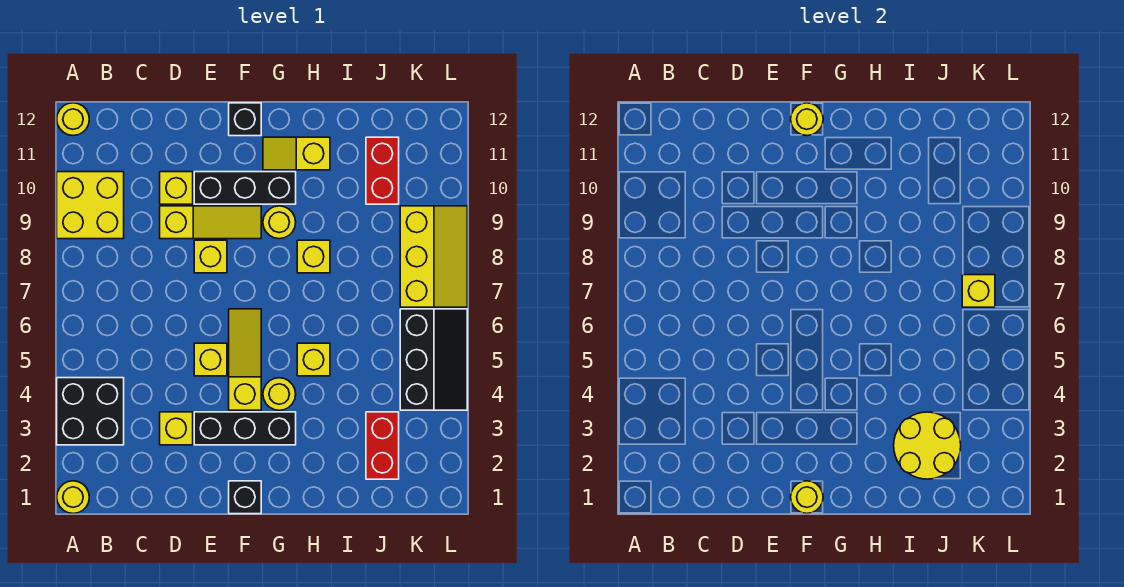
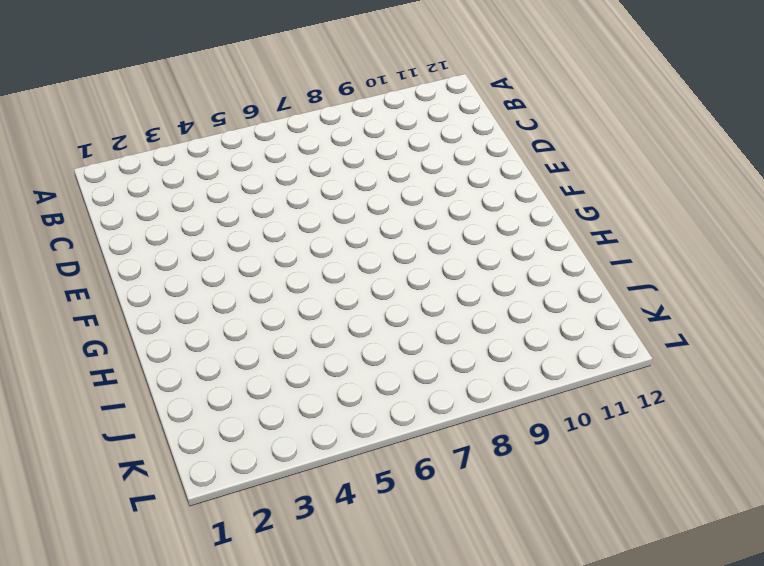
none -> yellow round brick A1 level 1
none -> black brick A3:B4 level 1
none -> yellow brick A9:B10 level 1

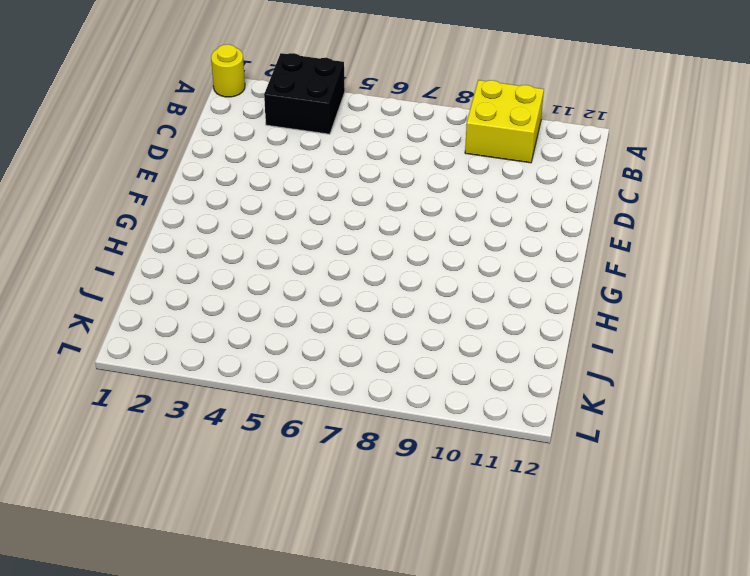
none -> yellow round brick A12 level 1
none -> yellow brick D3 level 1
none -> yellow slope D9:F9 level 1 top D

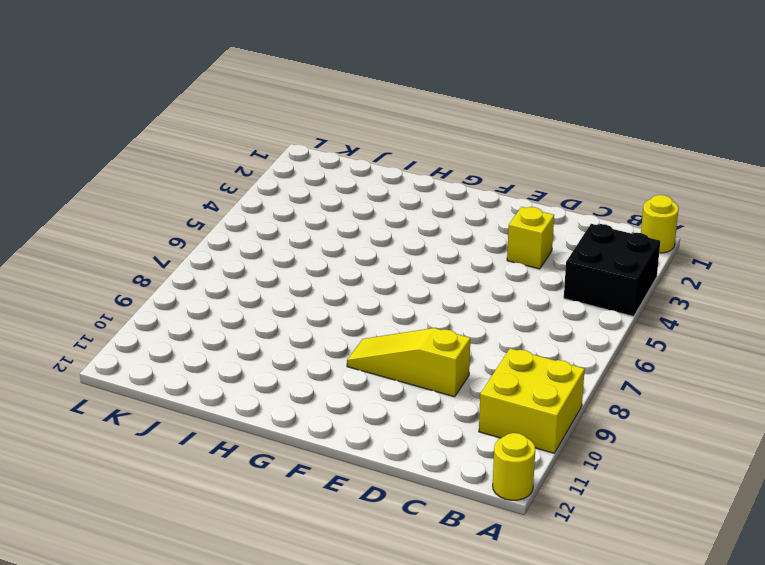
none -> yellow brick D10 level 1
none -> black brick E3:G3 level 1
none -> yellow brick E5 level 1

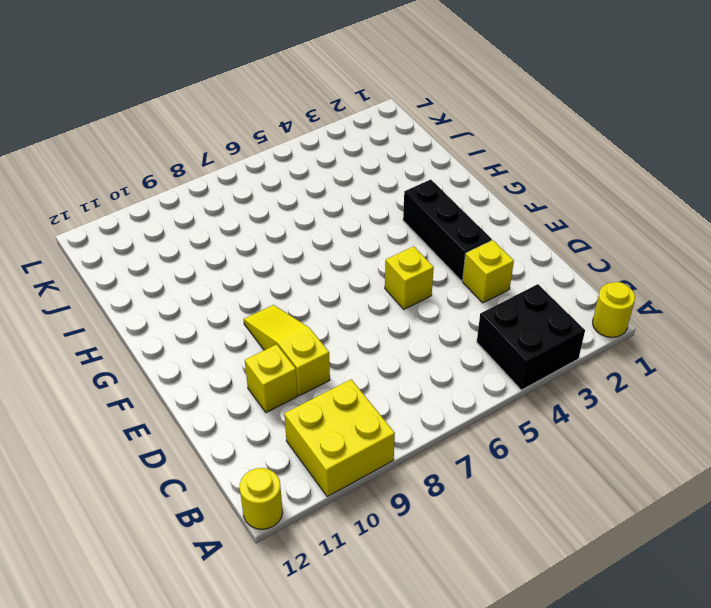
none -> yellow brick E8 level 1
none -> black brick E10:G10 level 1
none -> black brick F1 level 1

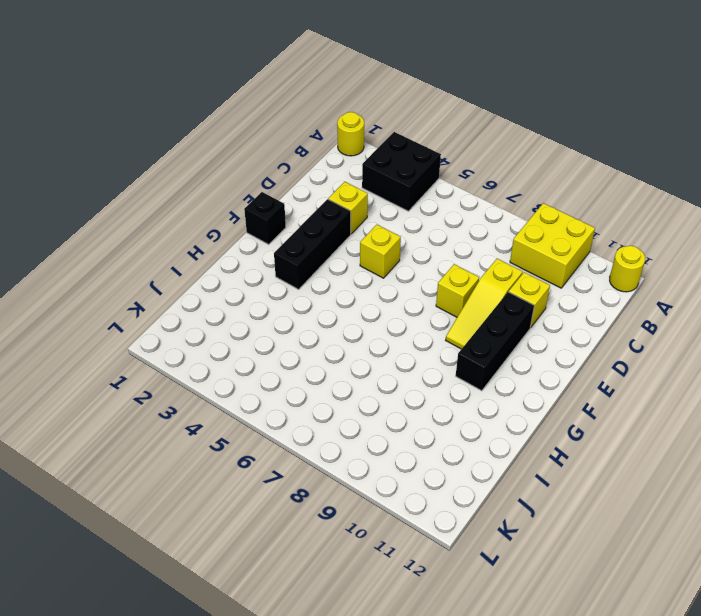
none -> yellow slope F4:F6 level 1 top 4
none -> black brick F12 level 1
none -> yellow round brick G4 level 1

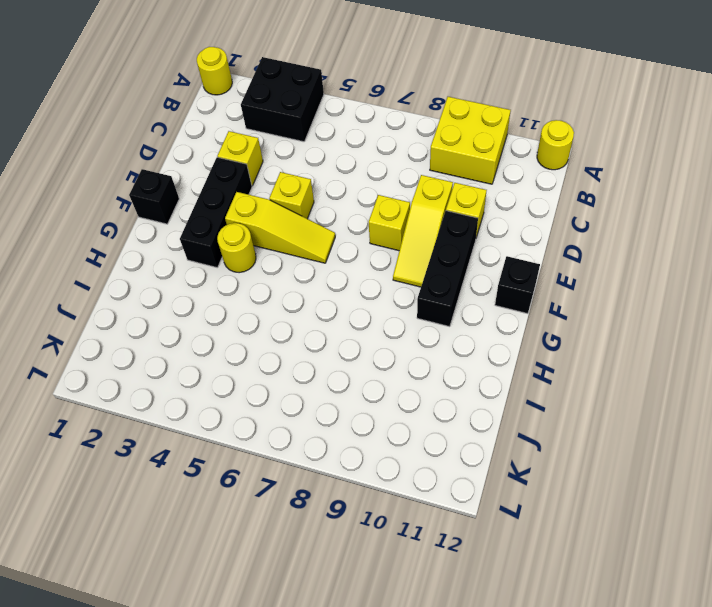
none -> yellow round brick G9 level 1
none -> yellow slope G11:H11 level 1 top H
none -> yellow brick H5 level 1

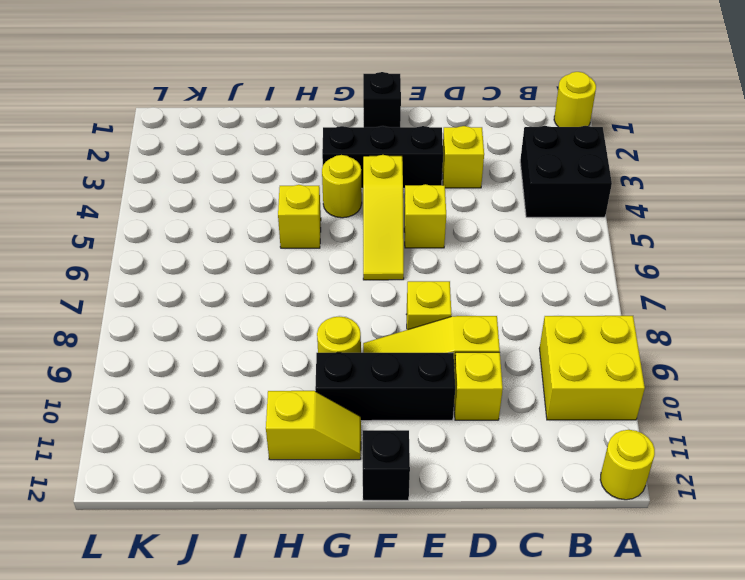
none -> yellow brick H8 level 1
none -> red brick J2:J3 level 1
none -> red brick J10:J11 level 1

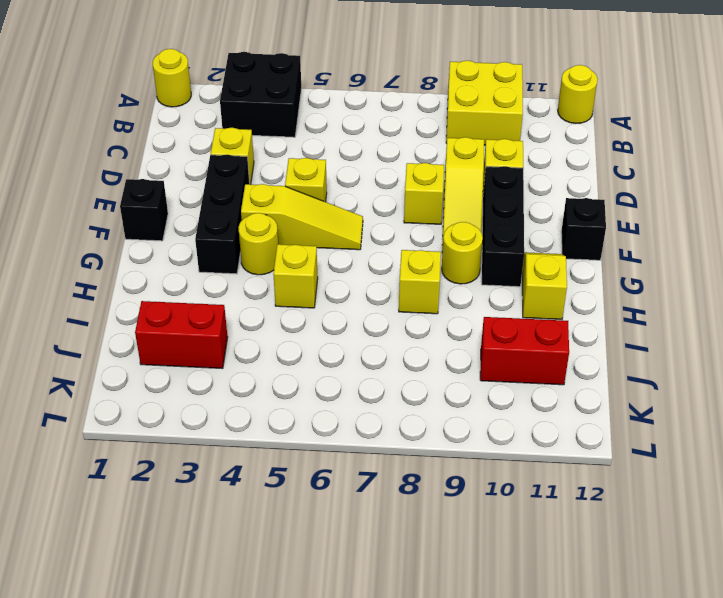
none -> black slope K4:L6 level 1 top K
none -> yellow slope K7:L9 level 1 top K
none -> yellow round brick F1 level 2

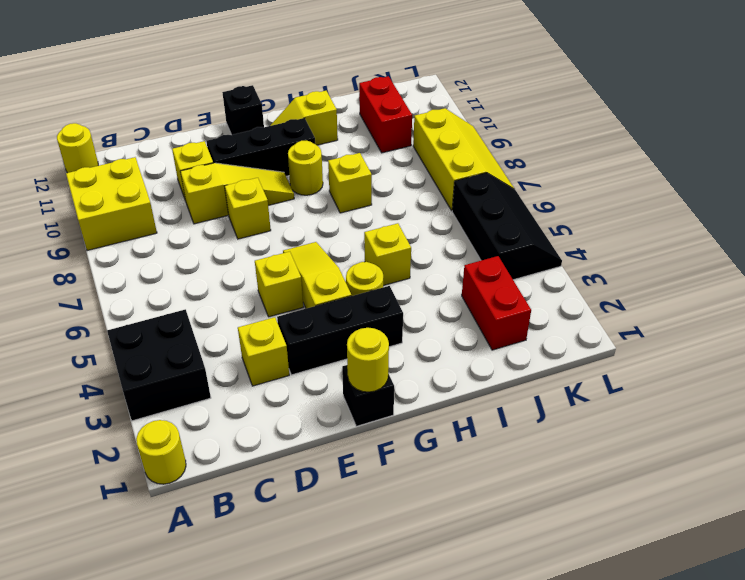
none -> yellow round brick F12 level 2
none -> yellow round brick I2:J3 level 2
none -> yellow brick K7 level 2

